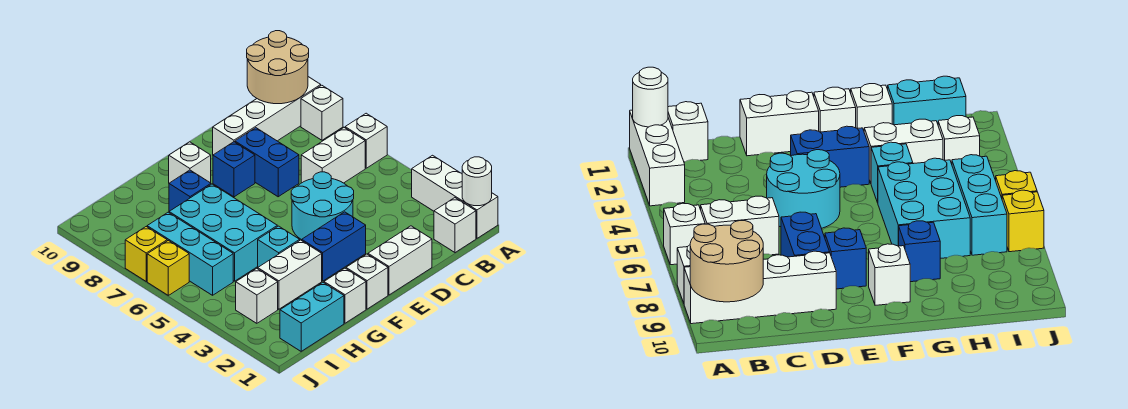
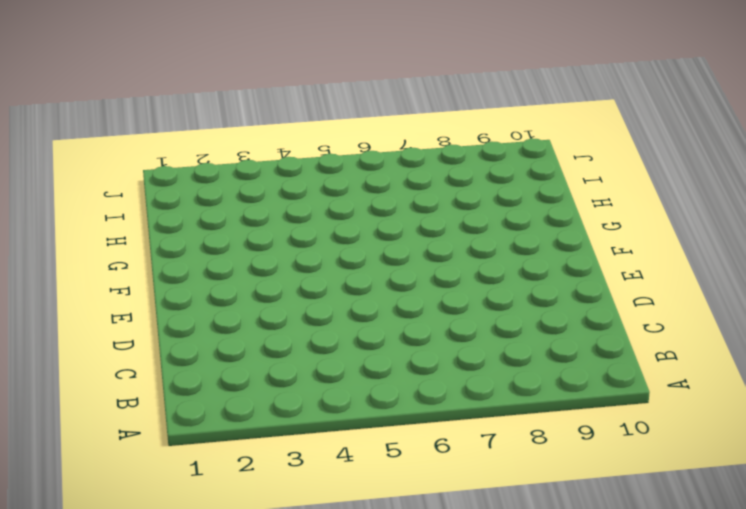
none -> white brick A1:A3 level 1
none -> white brick A6 level 1
none -> white brick A8 level 1

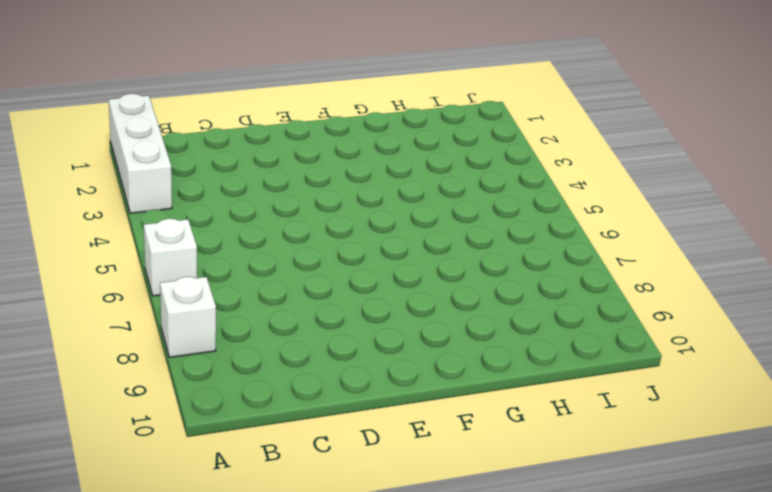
none -> white brick A9:D9 level 1
none -> white brick B1 level 1
none -> white brick B6:C6 level 1

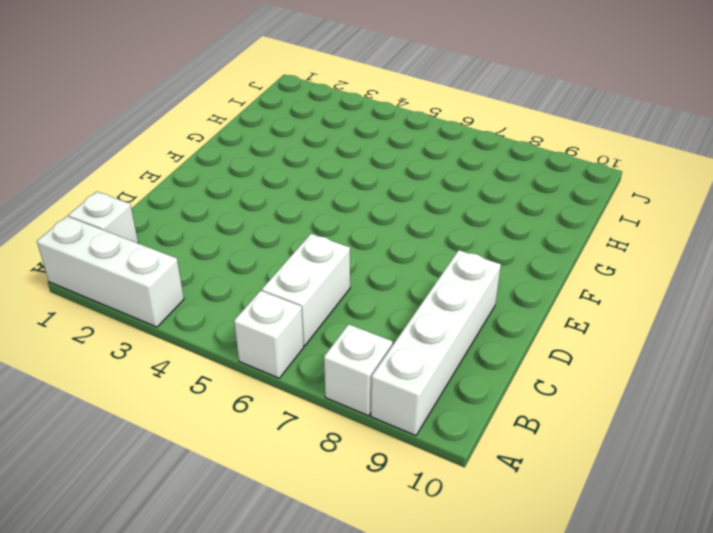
none -> white brick D1:E1 level 1
none -> cyan round brick D4:E5 level 1
none -> blue brick D7:D8 level 1

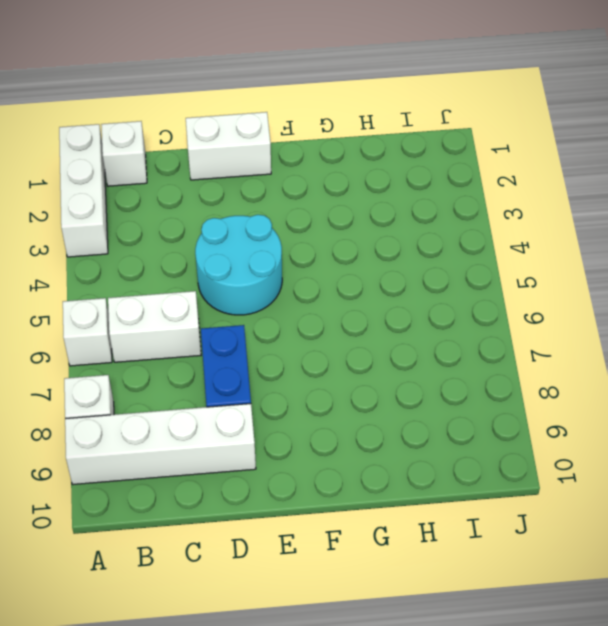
none -> blue brick E3:F3 level 1
none -> blue brick E8 level 1
none -> white brick F1 level 1

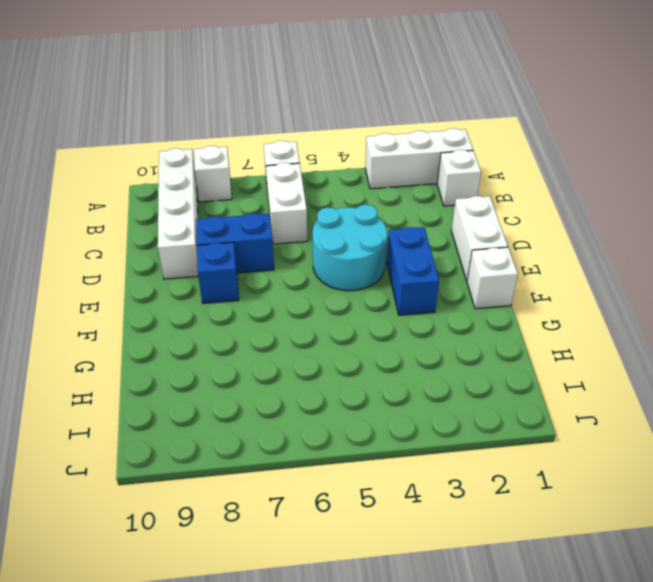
none -> white brick F9 level 1
none -> white brick G1 level 1
none -> white brick G3:H3 level 1

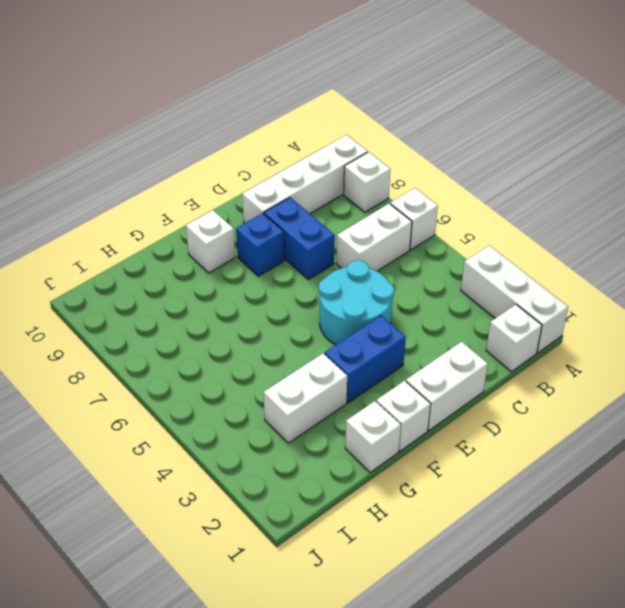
none -> cyan brick G4 level 1
none -> cyan brick G5:H7 level 1
none -> blue brick G8 level 1

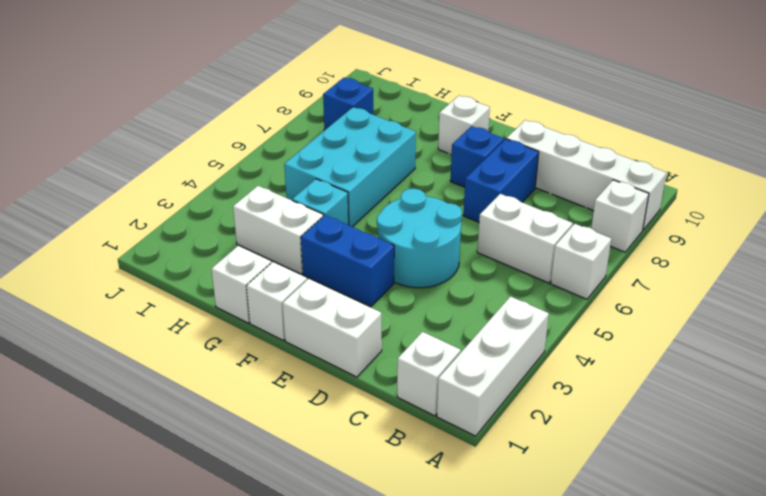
blue brick I8 level 1 -> blue brick G8 level 1
none -> cyan brick H1:I1 level 1
none -> white brick I3 level 1
none -> cyan brick I5:I7 level 1

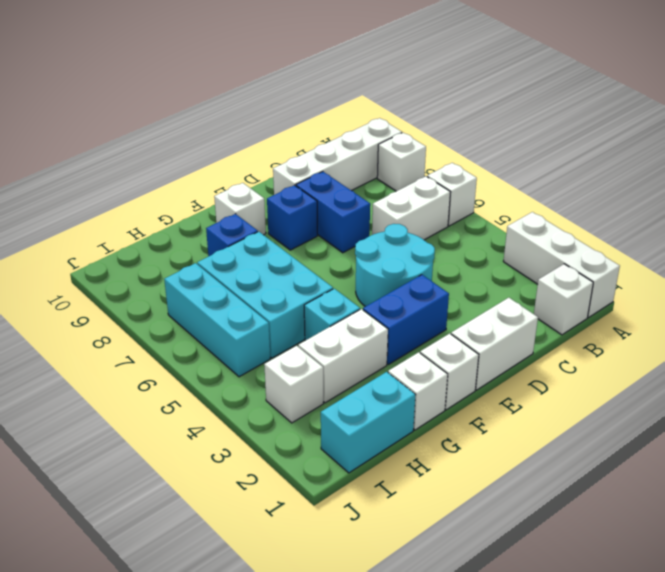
none -> yellow brick J6 level 1
none -> yellow brick J7 level 1
none -> white round brick A1 level 2

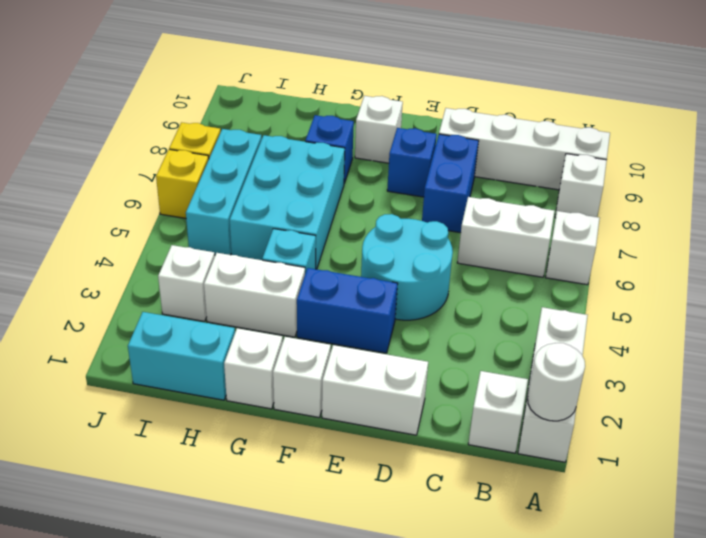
none -> tan round brick A9:B10 level 2

